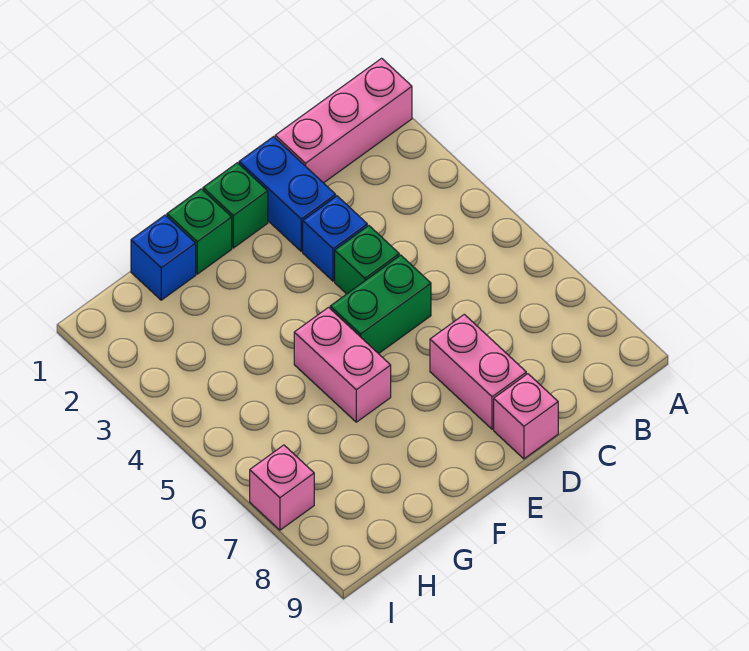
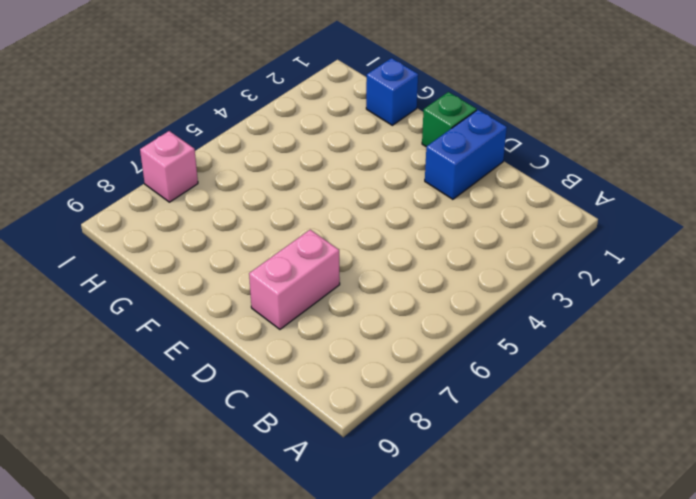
none -> pink brick A1:C1 level 1
none -> blue brick D3 level 1
none -> green brick D4 level 1

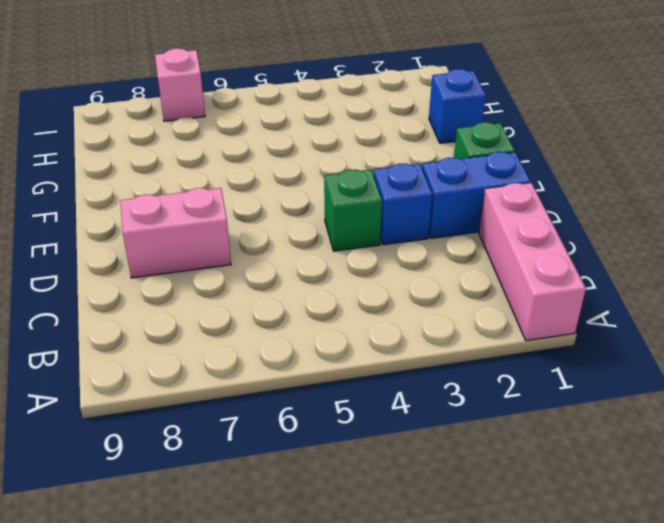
none -> green brick D5:E5 level 1
none -> pink brick D9 level 1
none -> green brick F1 level 1

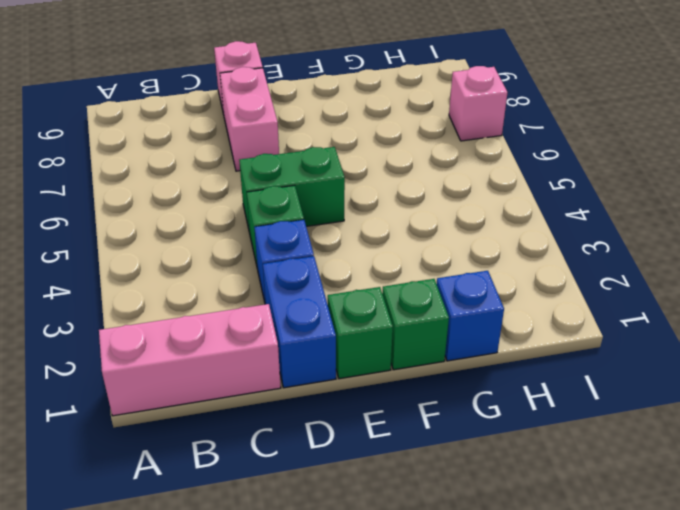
none -> pink brick F5:F6 level 1

